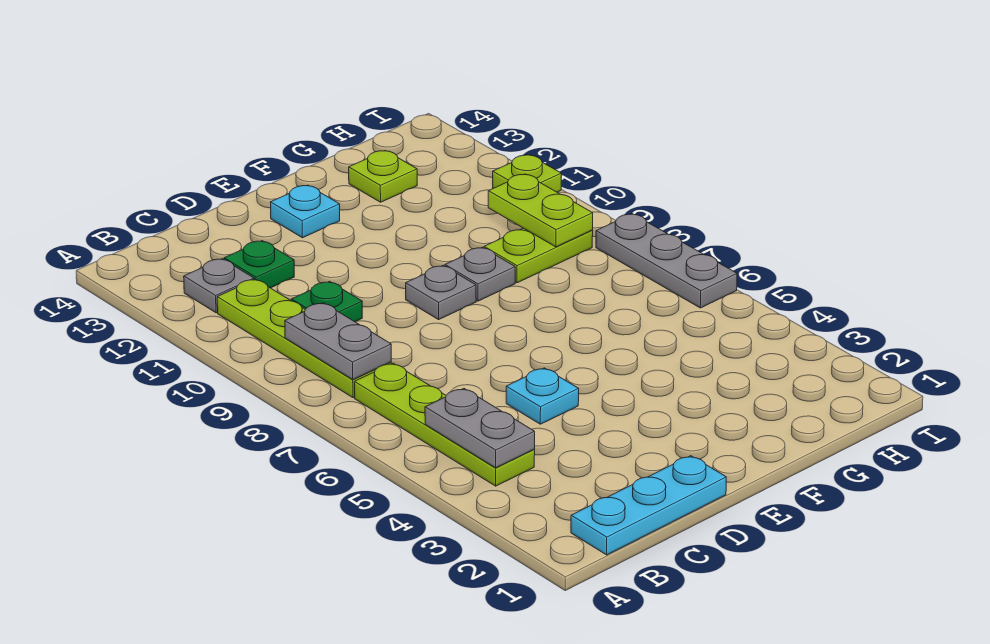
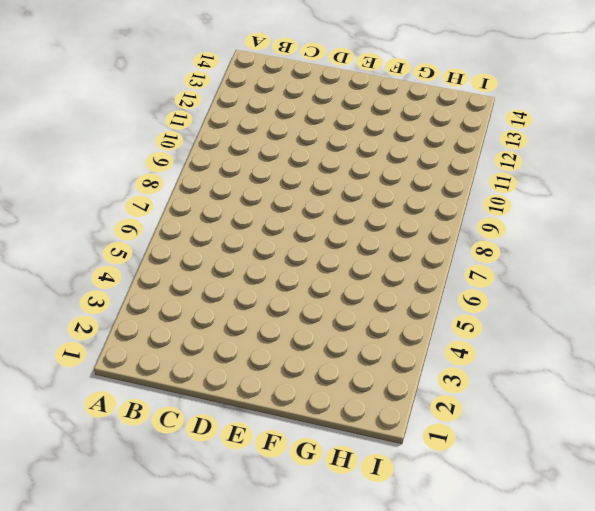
none -> cyan plate B1:D1 level 1
none -> lime plate B4:B7 level 1
none -> lime plate B8:B11 level 1

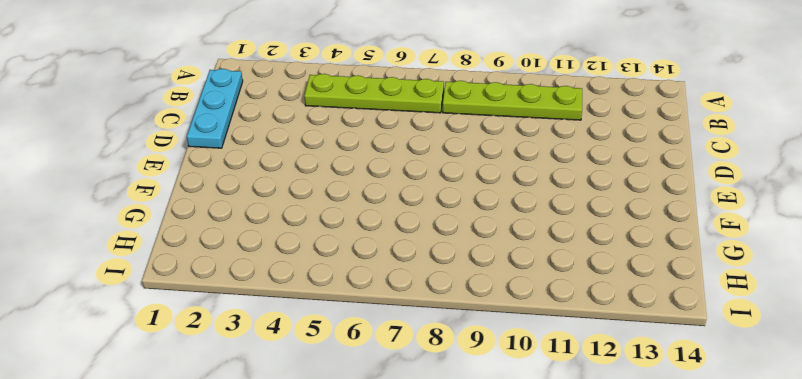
none -> grey plate B12 level 1
none -> green plate C10 level 1
none -> green plate C12 level 1

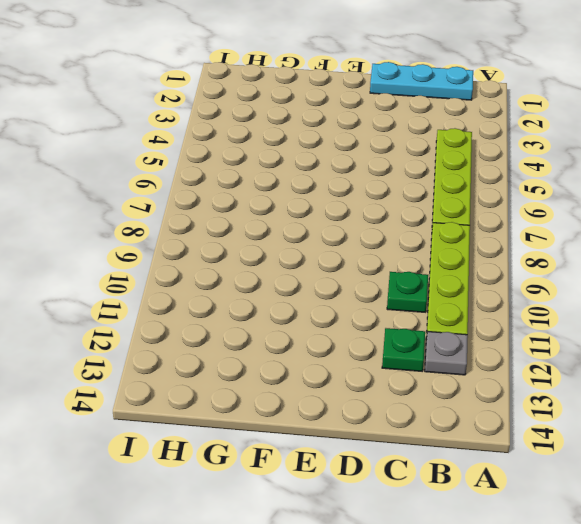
none -> cyan plate D5 level 1
none -> grey plate E9 level 1
none -> cyan plate E13 level 1

